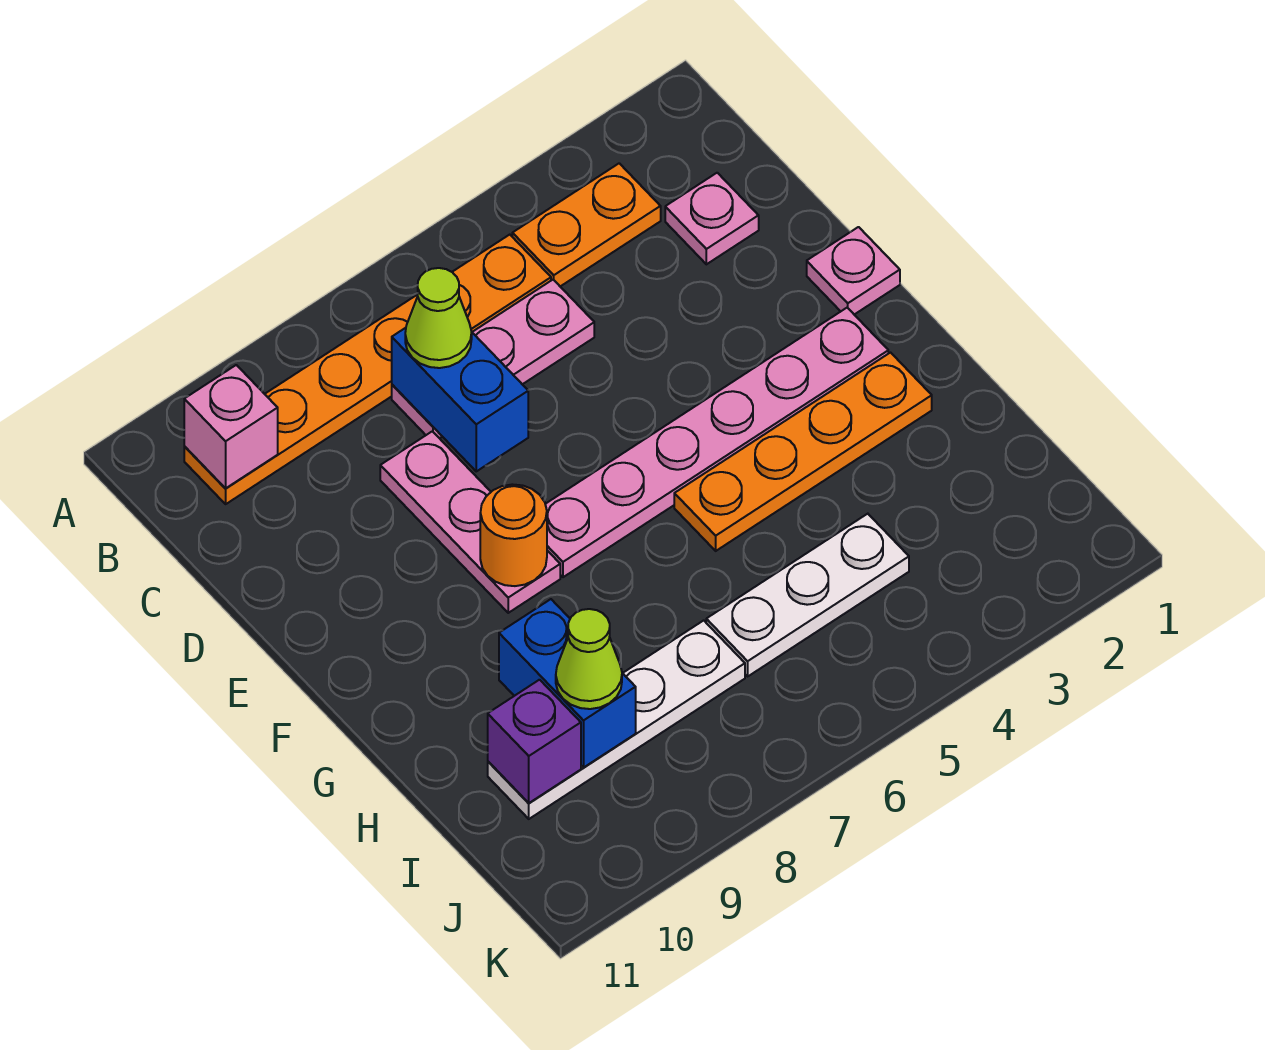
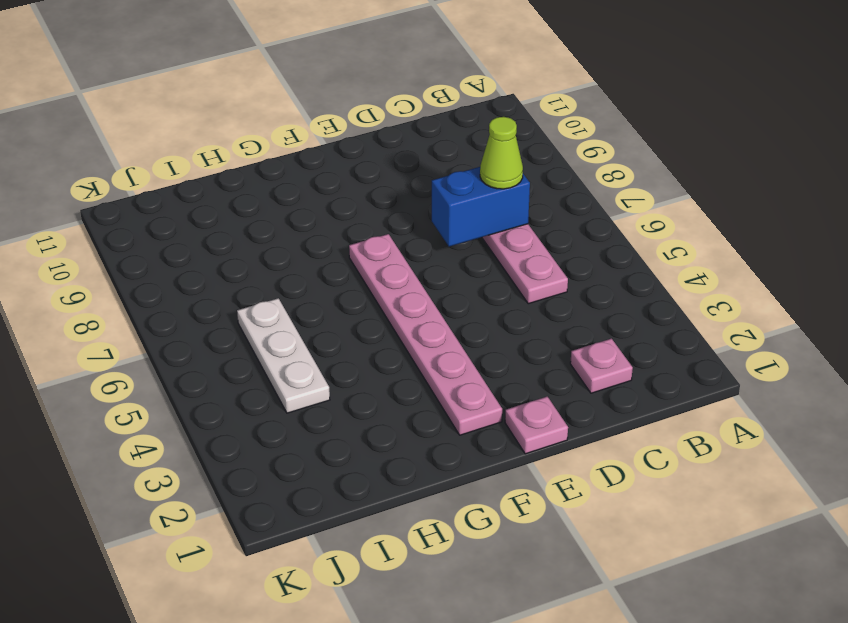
none -> orange plate B3:B4 level 1
none -> orange plate B5:B10 level 1
none -> pink plate D8:F8 level 1

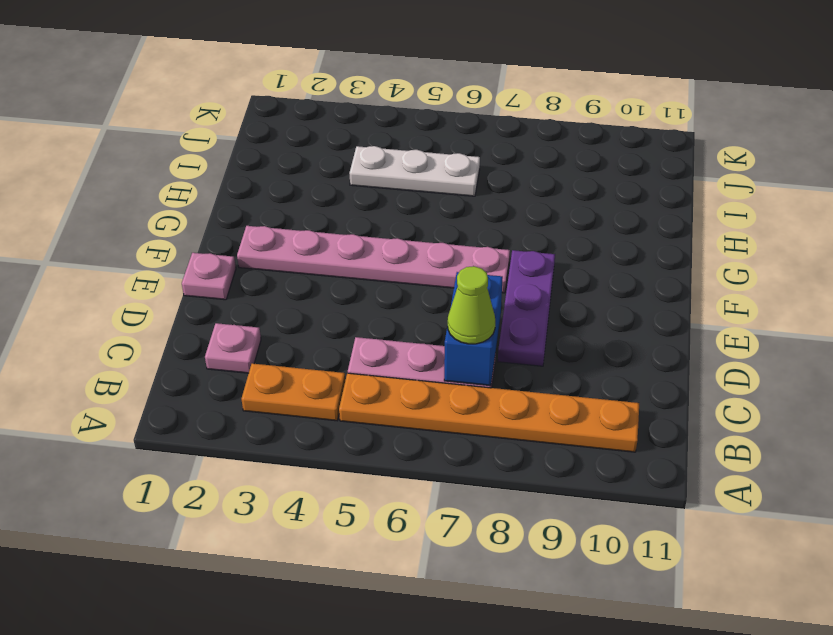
purple plate D8:F8 level 1 -> pink plate D8:F8 level 1
none -> orange plate G2:G5 level 1
none -> white plate I7:I10 level 1
none -> pink brick B10 level 2

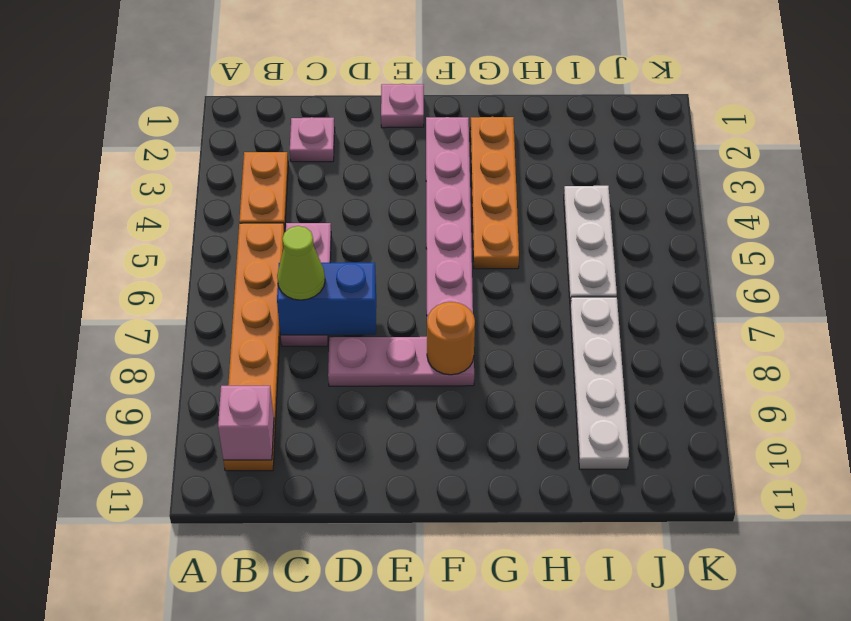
none -> blue brick H9:I9 level 2
none -> purple brick I10 level 2
none -> lime cone I9 level 3

